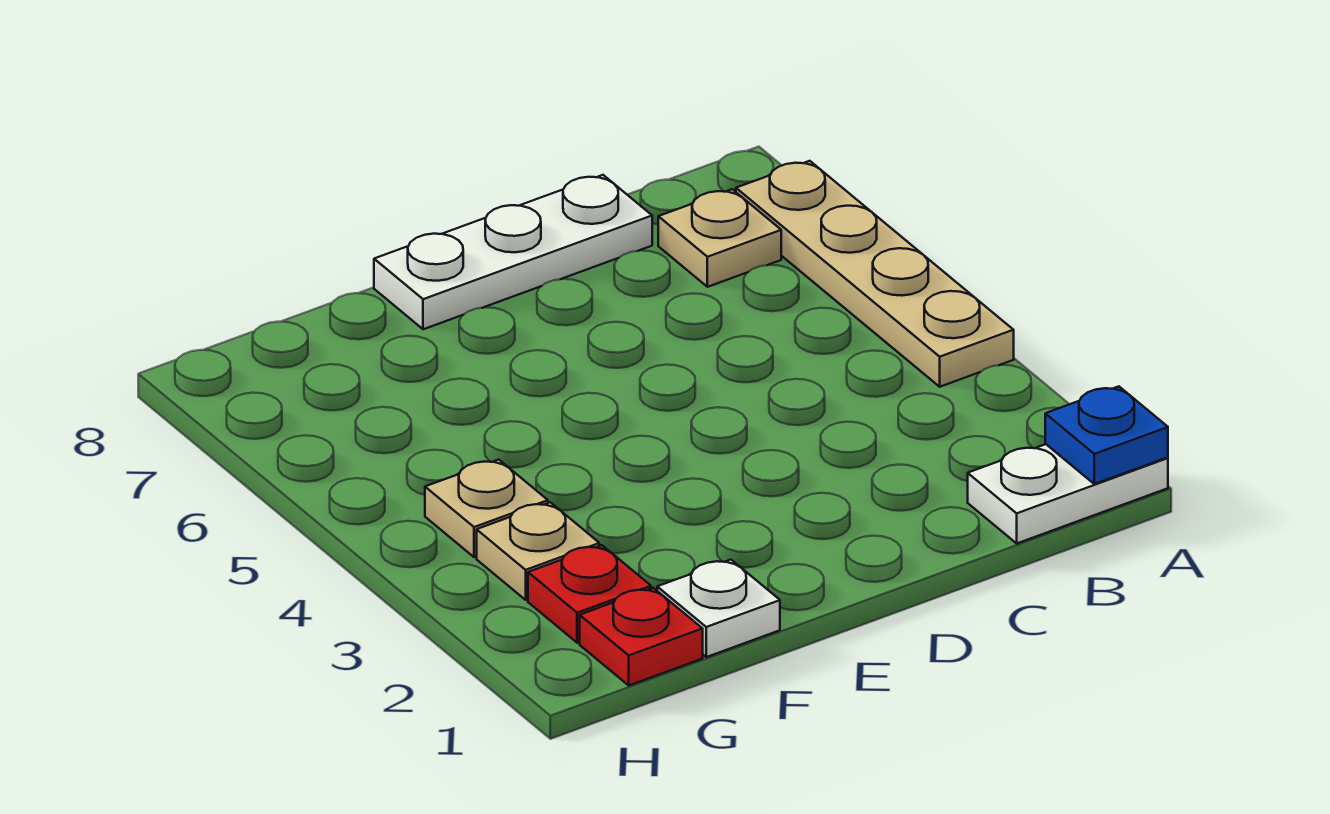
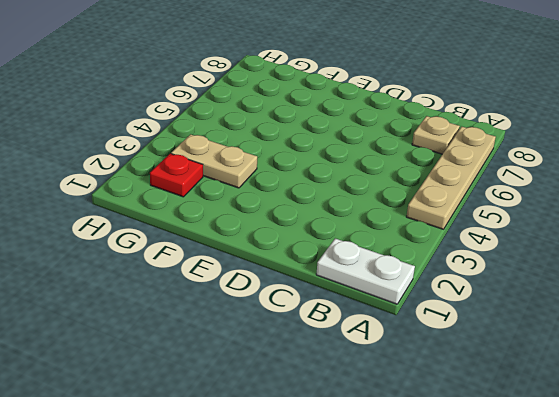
tan plate F3:G3 level 1 -> tan plate G3 level 1
none -> white plate C8:E8 level 1
none -> white plate F1 level 1

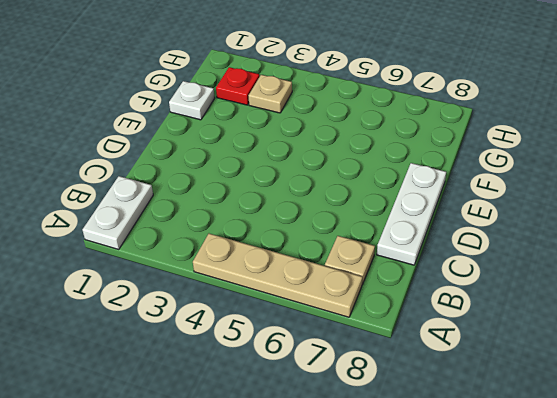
none -> red plate G1 level 1
none -> tan plate G4 level 1

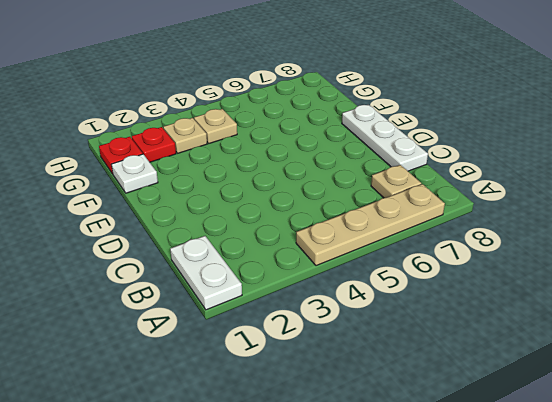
none -> blue plate A1 level 2

